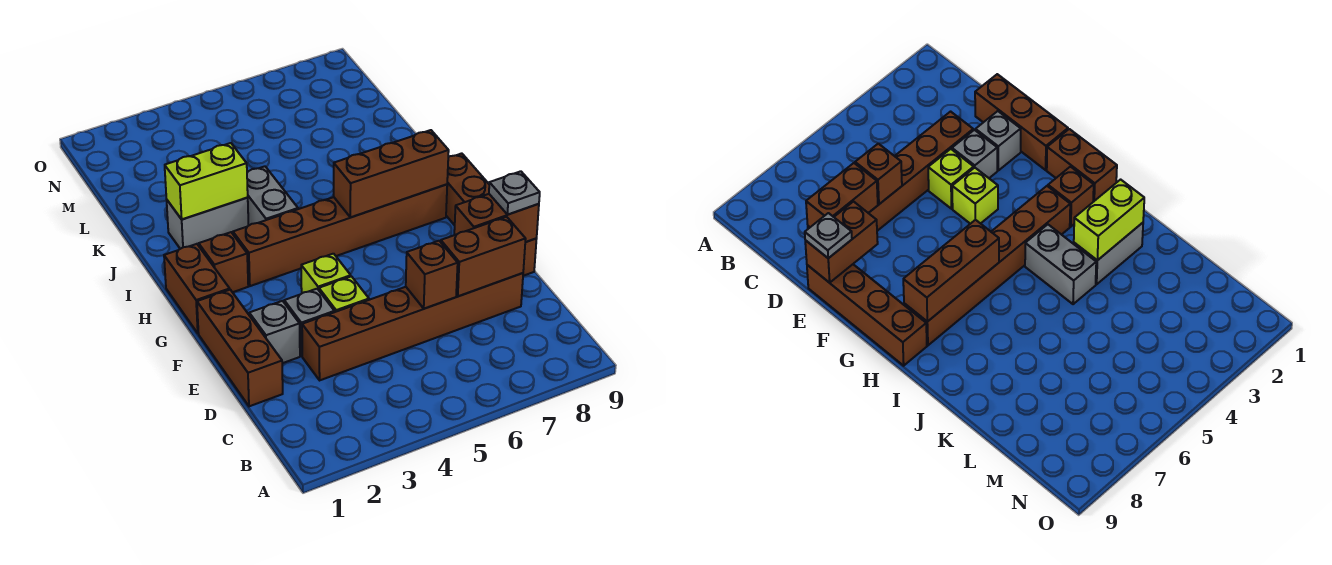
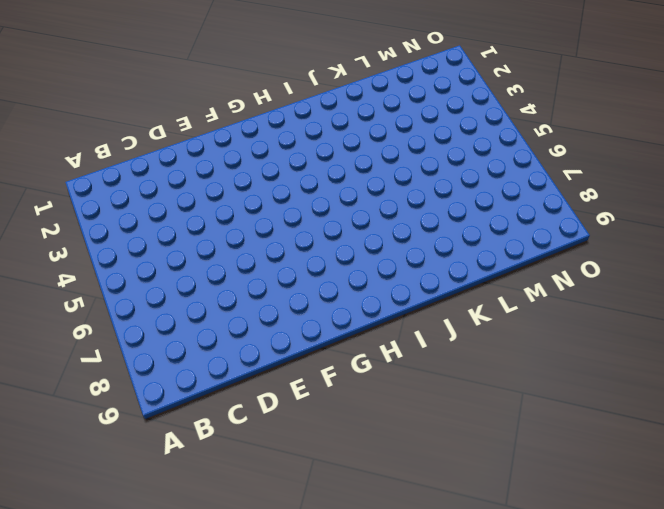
none -> brown brick D1:F1 level 1
none -> brown brick D3:D8 level 1
none -> grey brick E2 level 1

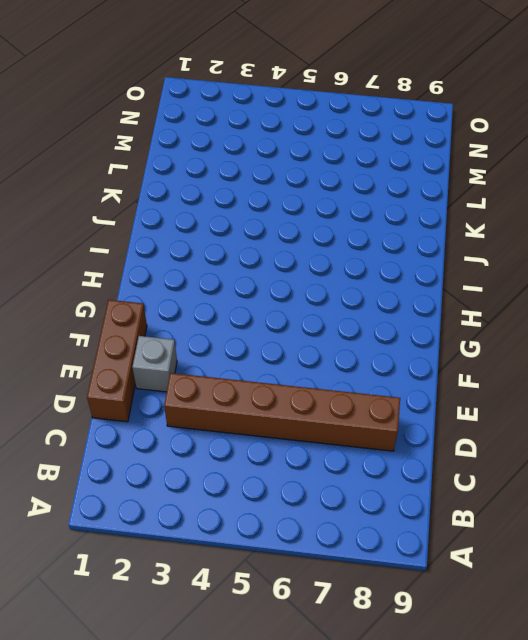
none -> grey brick E3 level 1
none -> lime brick E4 level 1
none -> brown brick E9:H9 level 1

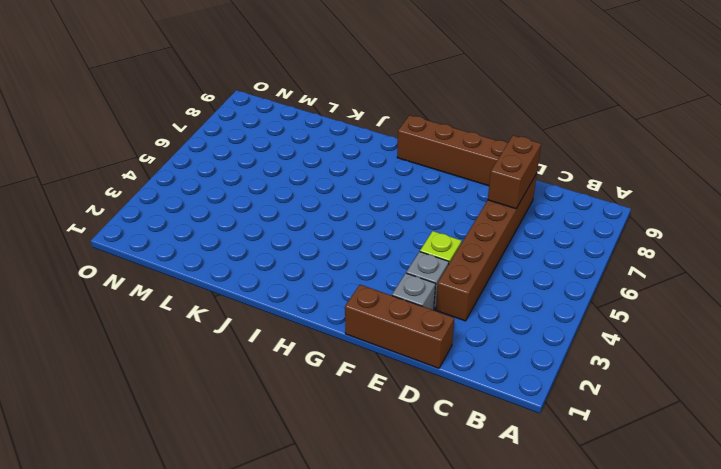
none -> lime brick F4 level 1
none -> brown brick G1:H1 level 1
none -> brown brick H2 level 1

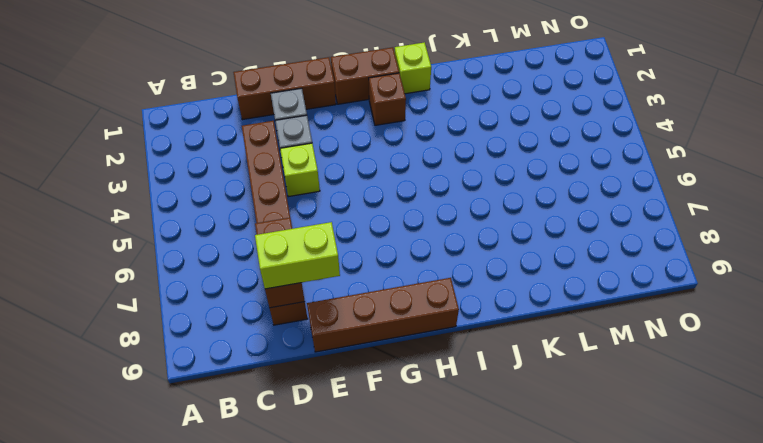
lime brick D8:E8 level 3 -> lime brick J2:J3 level 2
lime brick I1 level 1 -> lime brick F4 level 1
none -> brown brick H3:H8 level 1
none -> grey brick I4:J4 level 1
none -> grey brick J2:J3 level 1

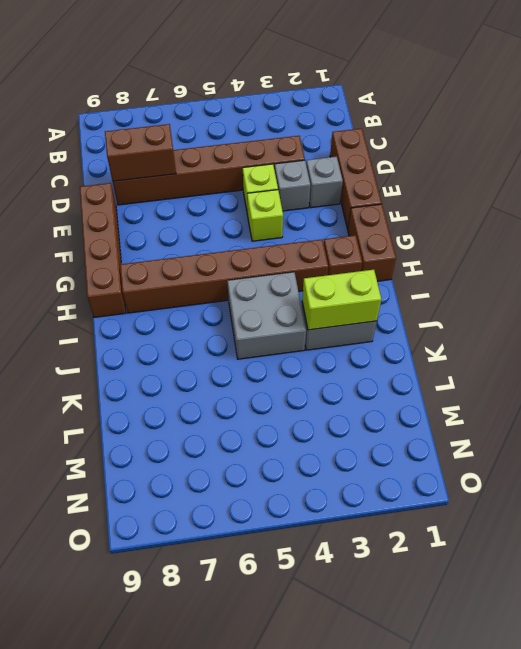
grey brick I4:J5 level 1 -> grey brick I4:J4 level 1
none -> brown brick D6 level 2
none -> brown brick E8:E9 level 2
none -> brown brick H6:H8 level 2

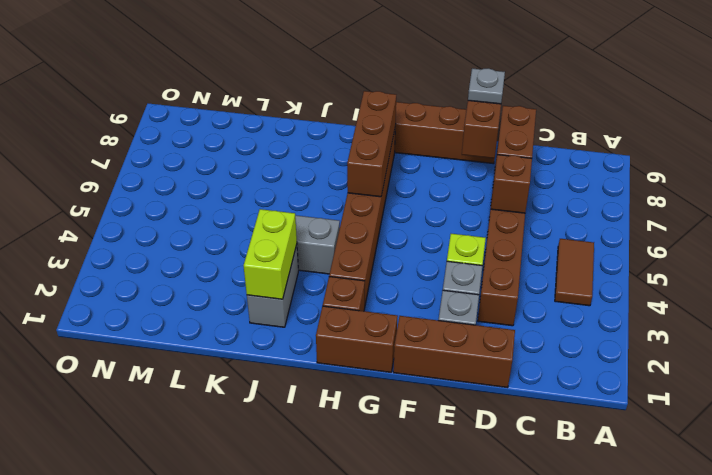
brown tile B4:B5 level 1 -> none
none -> lime brick F4 level 1

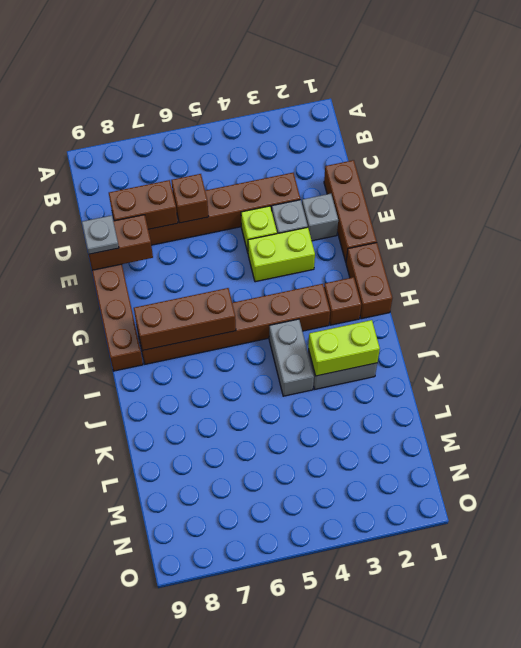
lime brick F3:F4 level 1 -> lime brick F4 level 1

